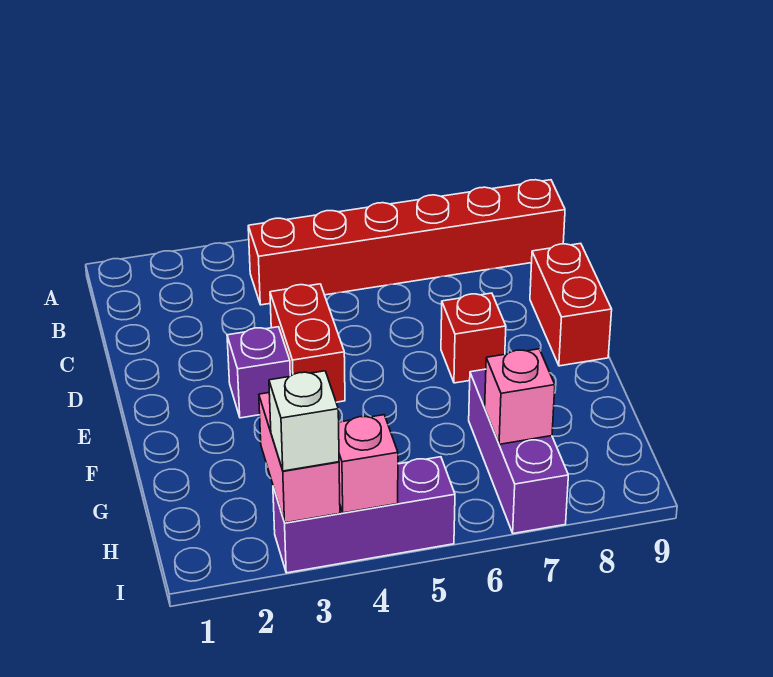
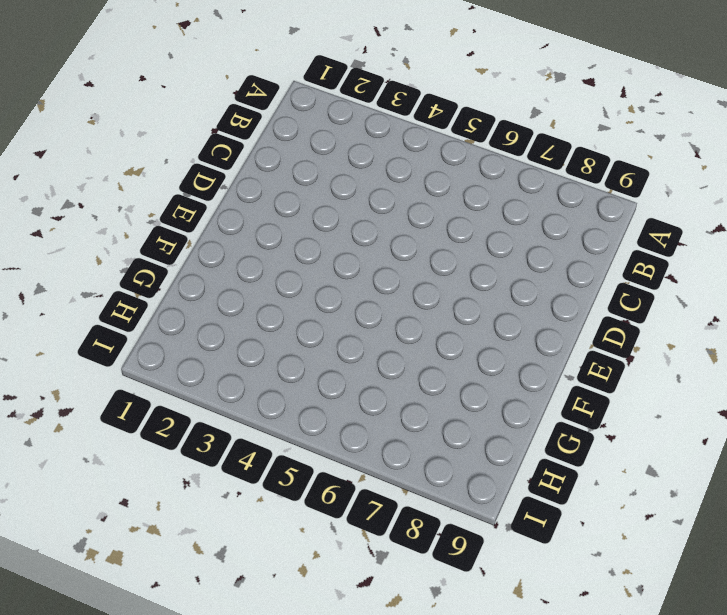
none -> red brick B4:B9 level 1
none -> red brick D4:E4 level 1

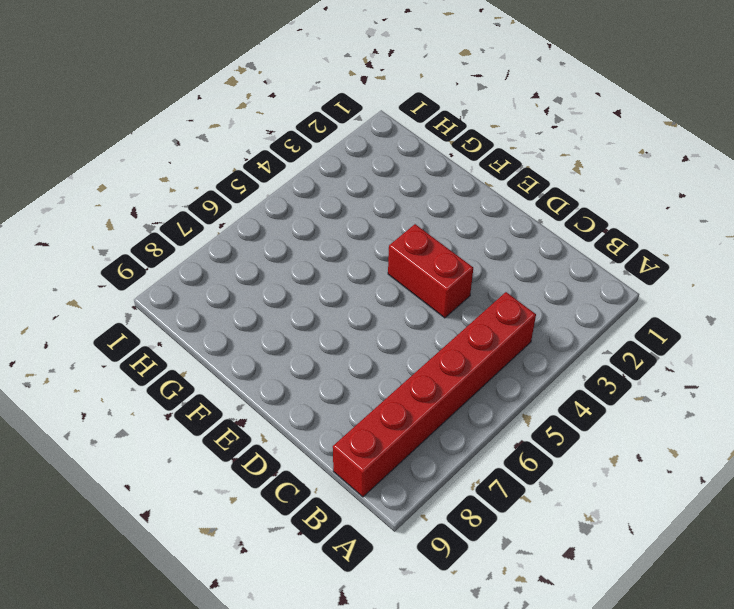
none -> red brick D9:E9 level 1
none -> purple brick E3 level 1

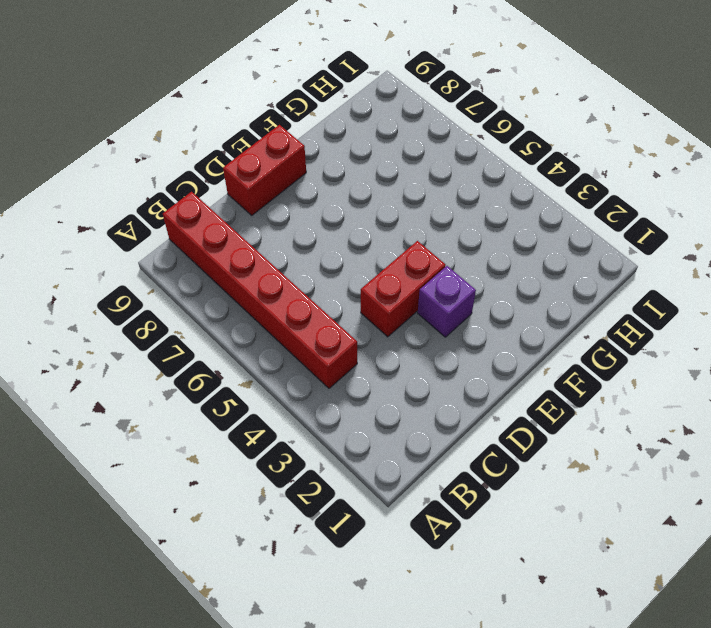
none -> red brick E7 level 1
none -> purple brick G7:I7 level 1

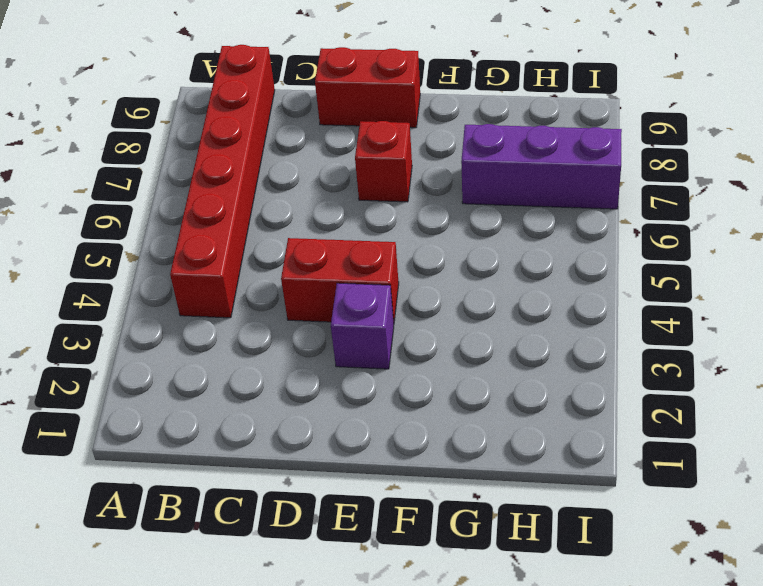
none -> purple brick I3:I5 level 1
none -> pink brick H3:I3 level 2

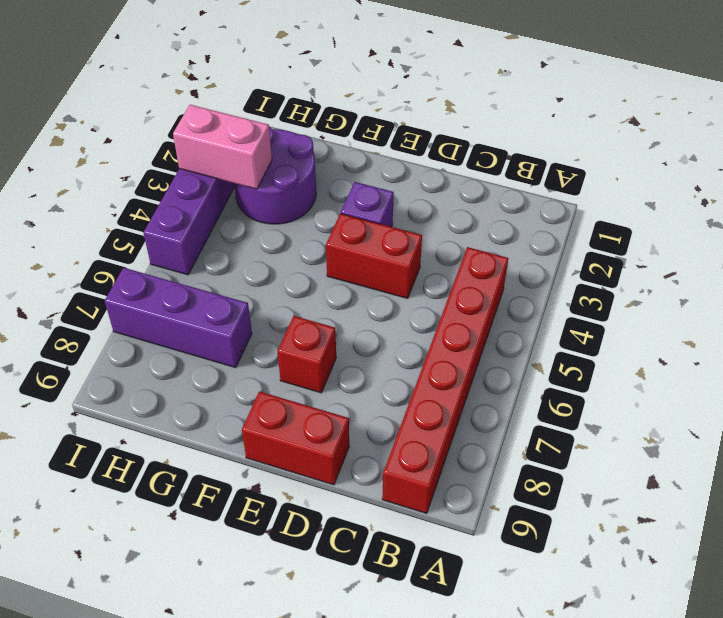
purple round brick G2:H3 level 1 -> none
none -> pink brick H7 level 2
none -> pink brick I4 level 2

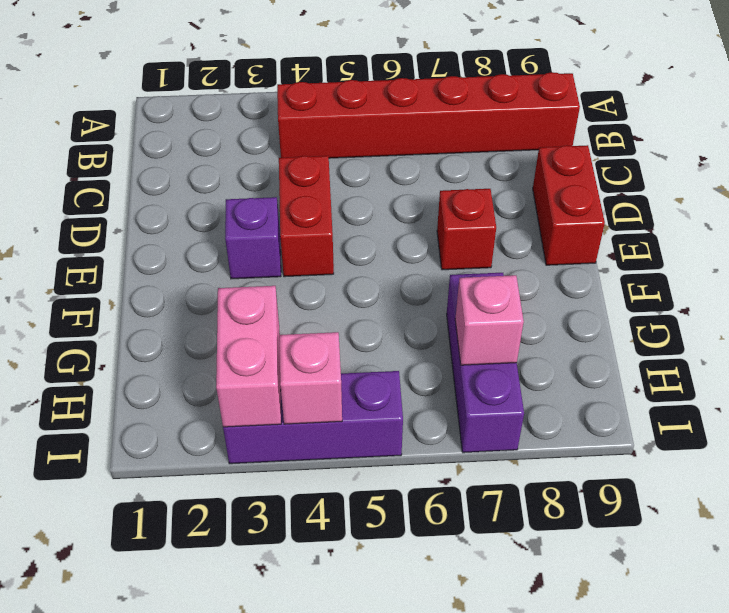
none -> white brick I3 level 3

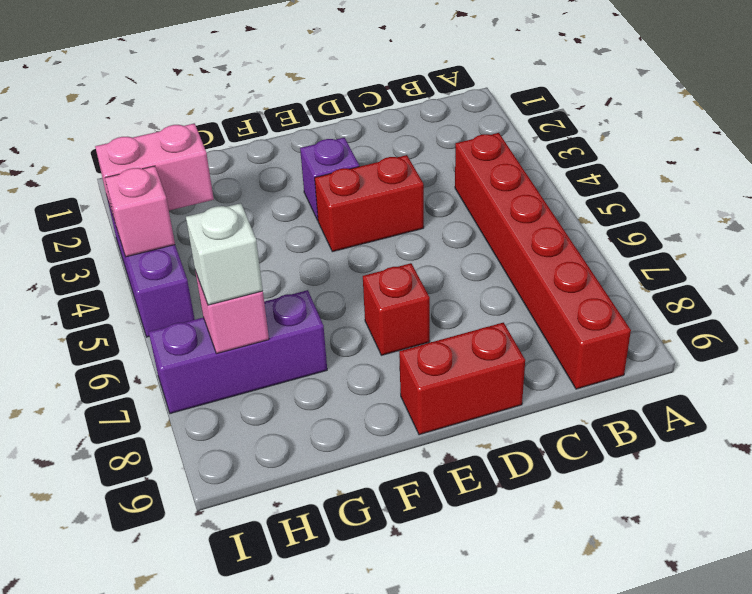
white brick H7 level 3 -> white brick I3 level 3

